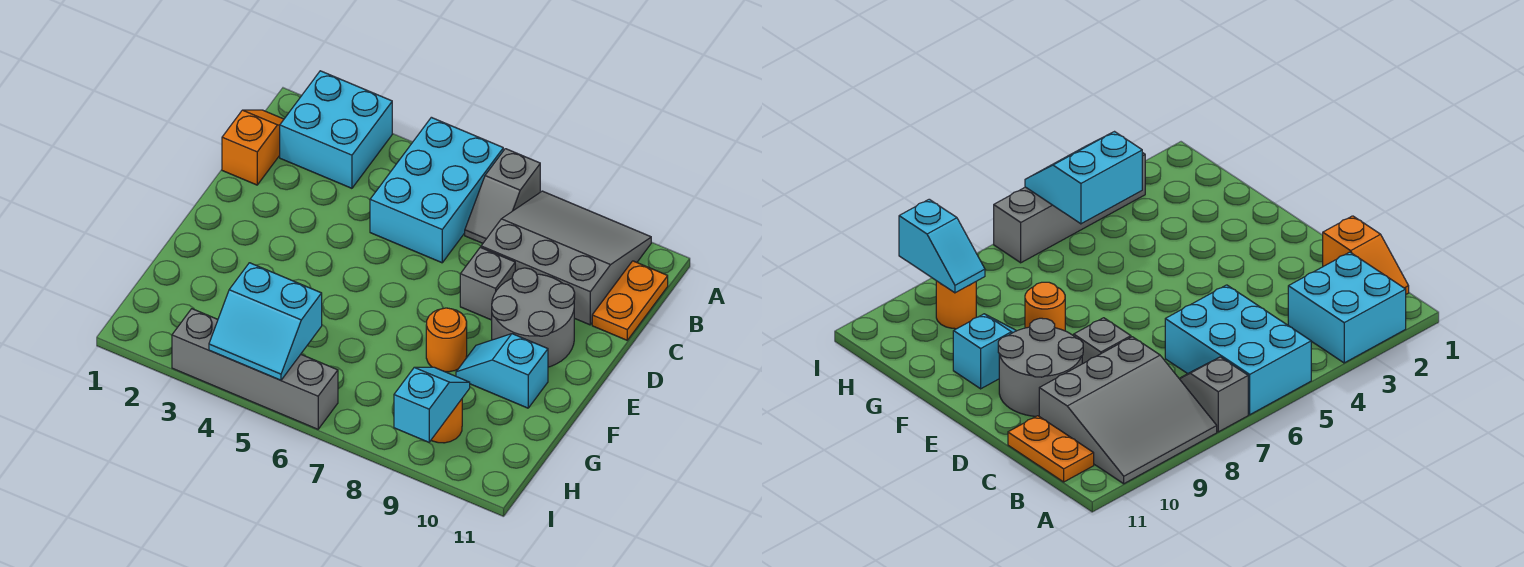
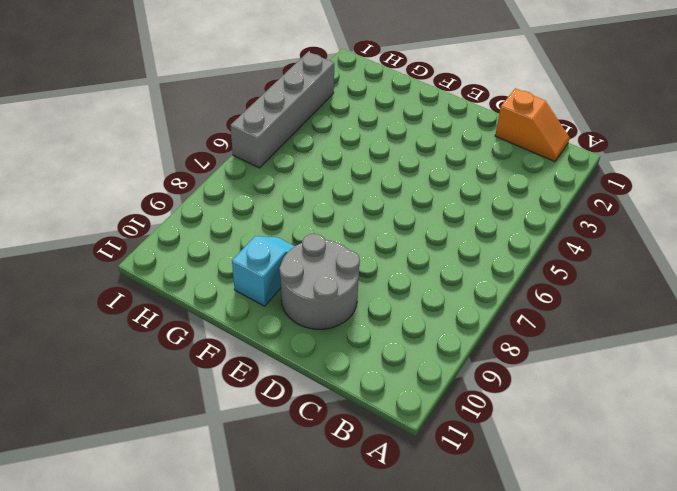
none -> cyan brick A2:B3 level 1
none -> cyan brick A5:C6 level 1
none -> grey slope A7:B7 level 1 top A

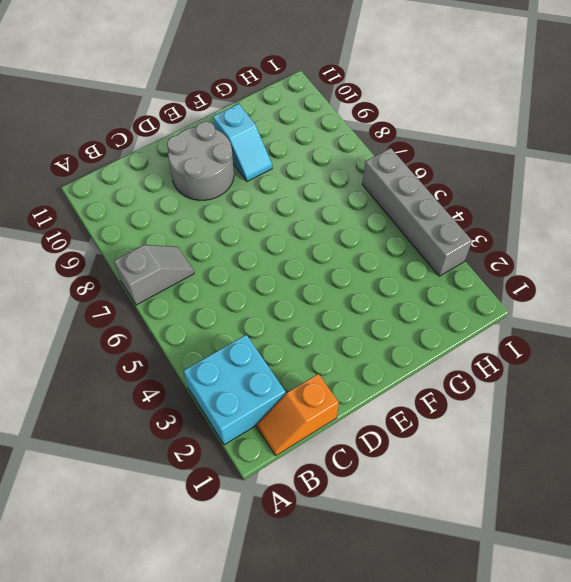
none -> cyan brick A5:C6 level 1
none -> grey slope A8:C10 level 1 top C
none -> orange plate B11:C11 level 1

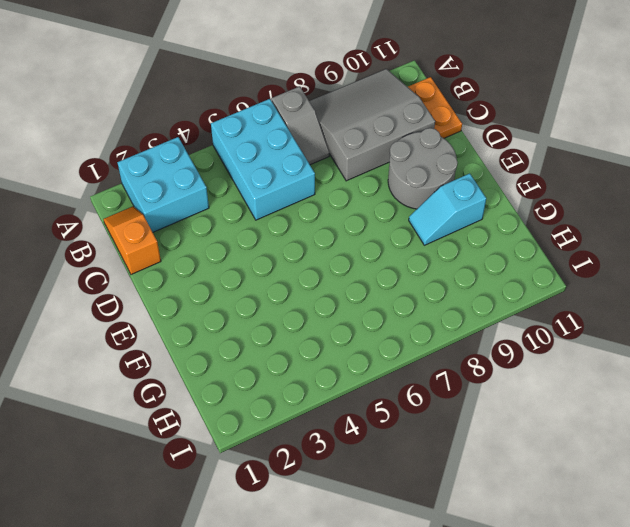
none -> grey brick D8 level 1
none -> orange round brick F8 level 1
none -> orange round brick H9 level 1

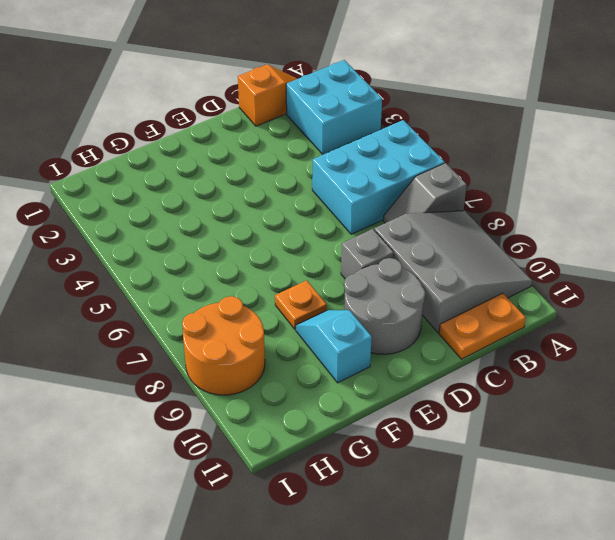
orange plate F8 level 1 -> orange round brick F8 level 1
orange round brick H8:I9 level 1 -> orange round brick H9 level 1
none -> grey brick I3:I6 level 1
none -> cyan slope H4:I5 level 2 top H
none -> cyan slope H9:I9 level 2 top I

